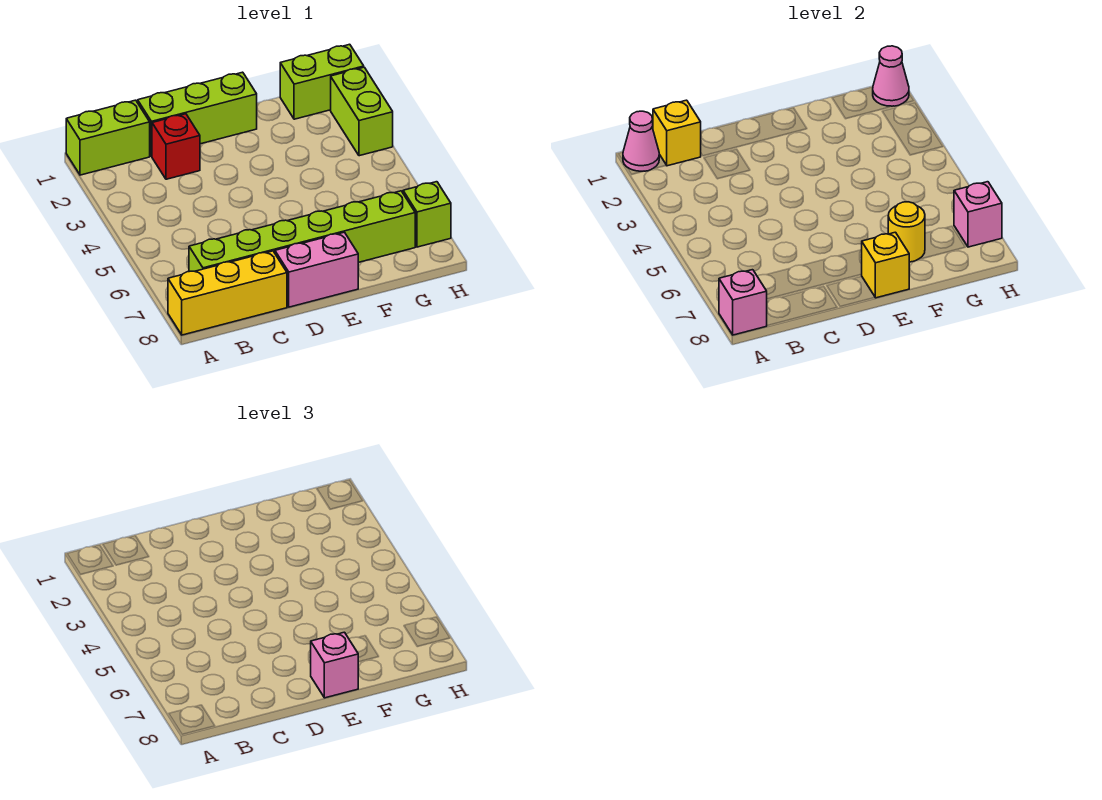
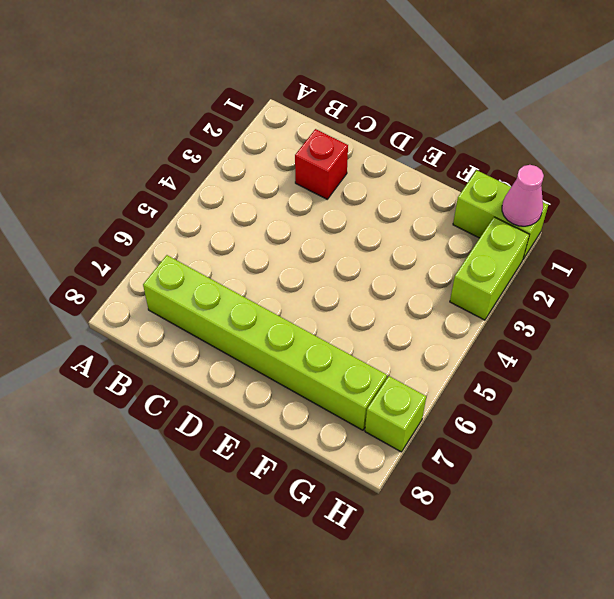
none -> lime brick A1:B1 level 1
none -> yellow brick A8:C8 level 1
none -> lime brick C1:E1 level 1

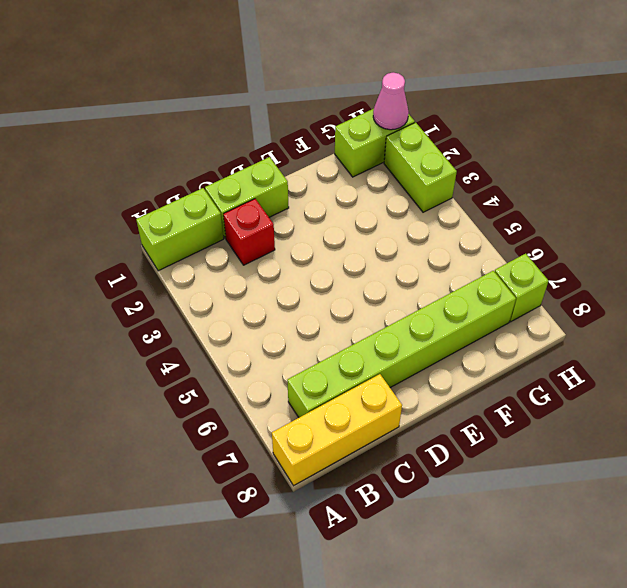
lime brick C1:D1 level 1 -> lime brick C1:E1 level 1
none -> pink brick D8:E8 level 1
none -> pink cone A1 level 2
none -> pink brick A8 level 2

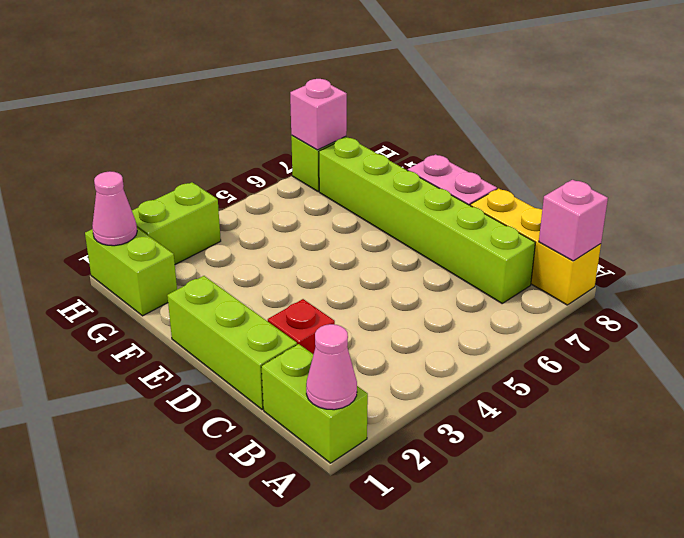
none -> yellow brick B1 level 2
none -> yellow brick E8 level 2
none -> yellow round brick F7 level 2

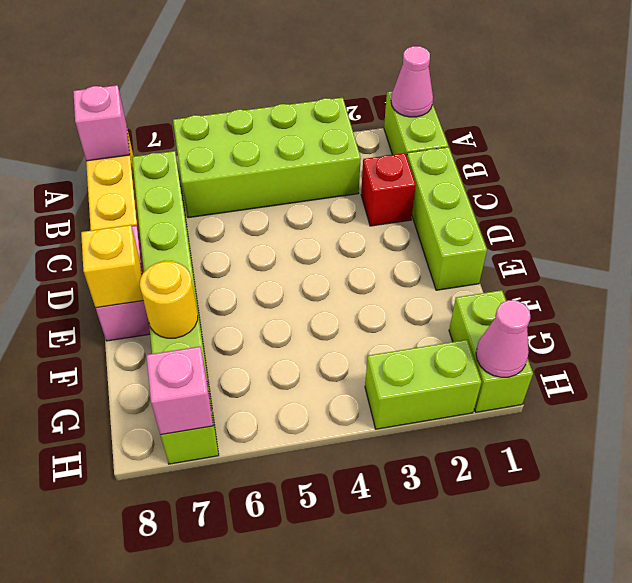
lime brick A3:B6 level 1 -> none
none -> yellow brick B1 level 2
none -> pink brick E8 level 3

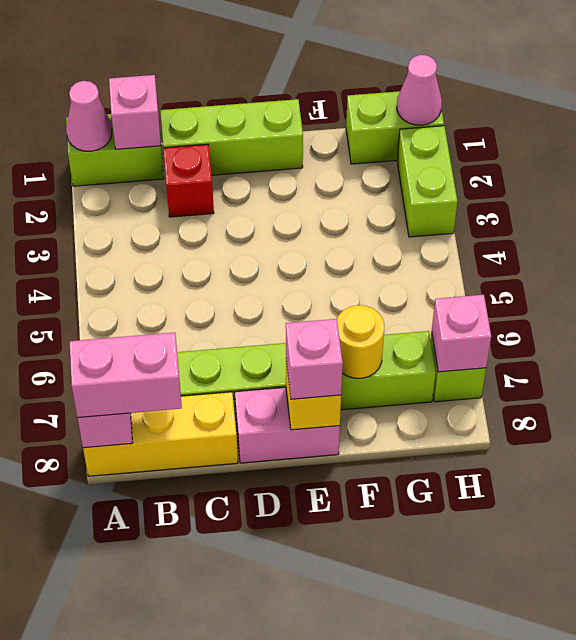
pink brick A8:B8 level 3 -> none
pink brick B1 level 2 -> yellow brick B1 level 2

